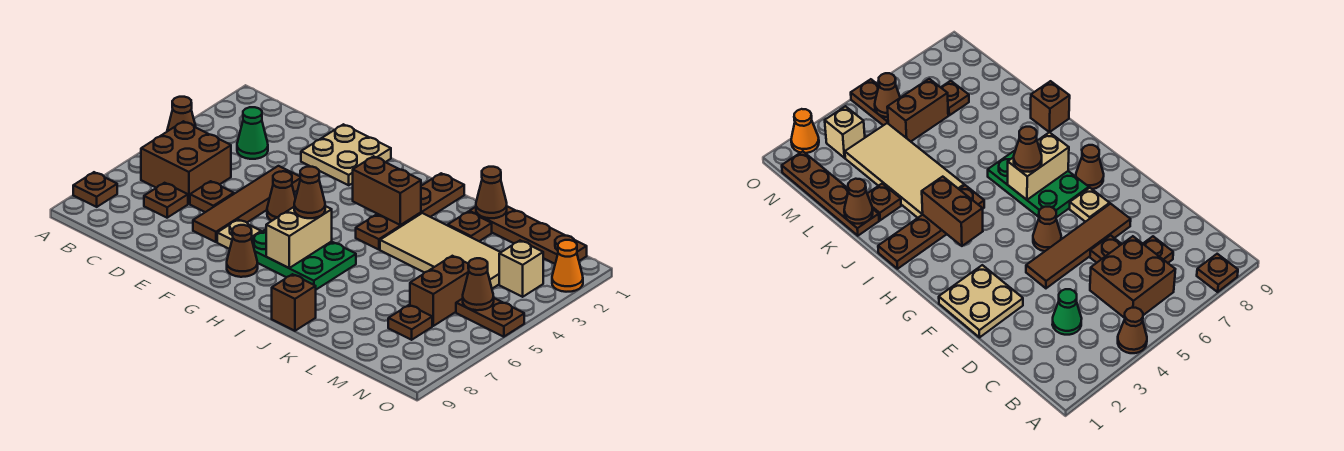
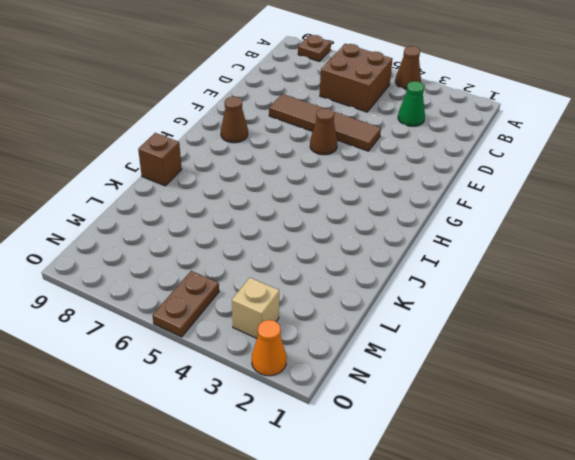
none -> brown plate C7 level 1
none -> brown plate D6 level 1
none -> tan plate E1:F2 level 1

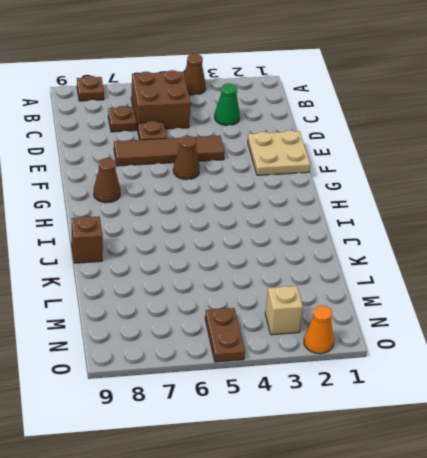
none -> tan plate F7 level 1
none -> green plate G6:I7 level 1
none -> brown plate I1:I4 level 1

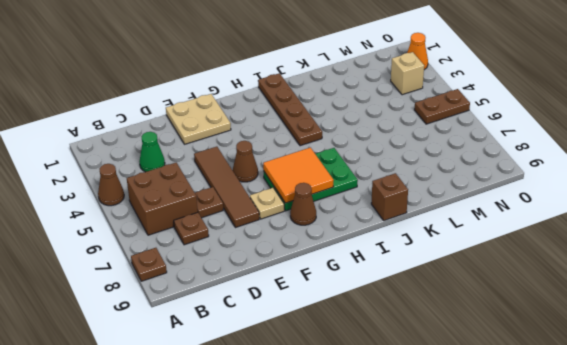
orange tile G6:H7 level 2 -> tan brick H6:H7 level 2
none -> tan tile J3:M4 level 1
none -> brown plate K1:N1 level 1
none -> brown plate K2 level 1

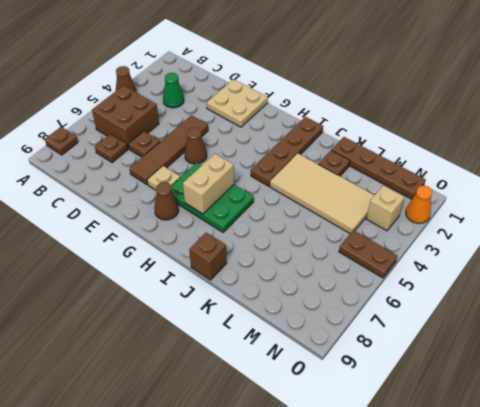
none -> brown brick M5:M6 level 1
none -> brown plate M7 level 1
none -> brown brick H3:I3 level 2

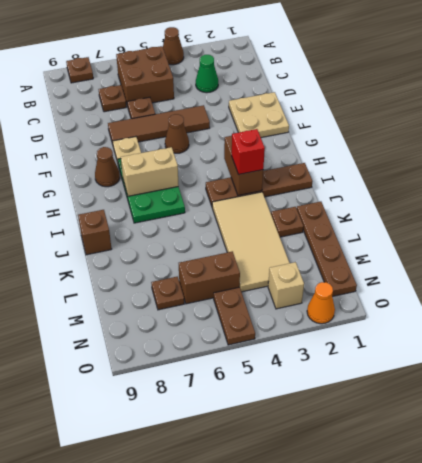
red brick I3 level 3 -> none
none -> brown cone K1 level 2
none -> brown cone N5 level 2
none -> brown cone H6 level 3

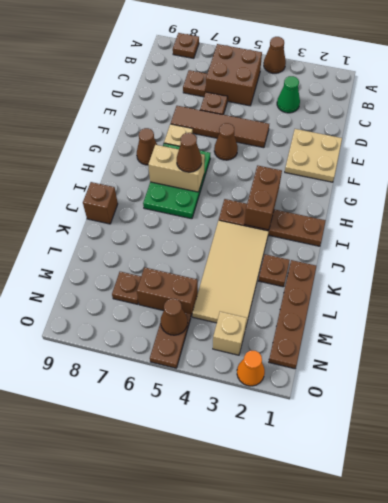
none -> brown cone K1 level 2

